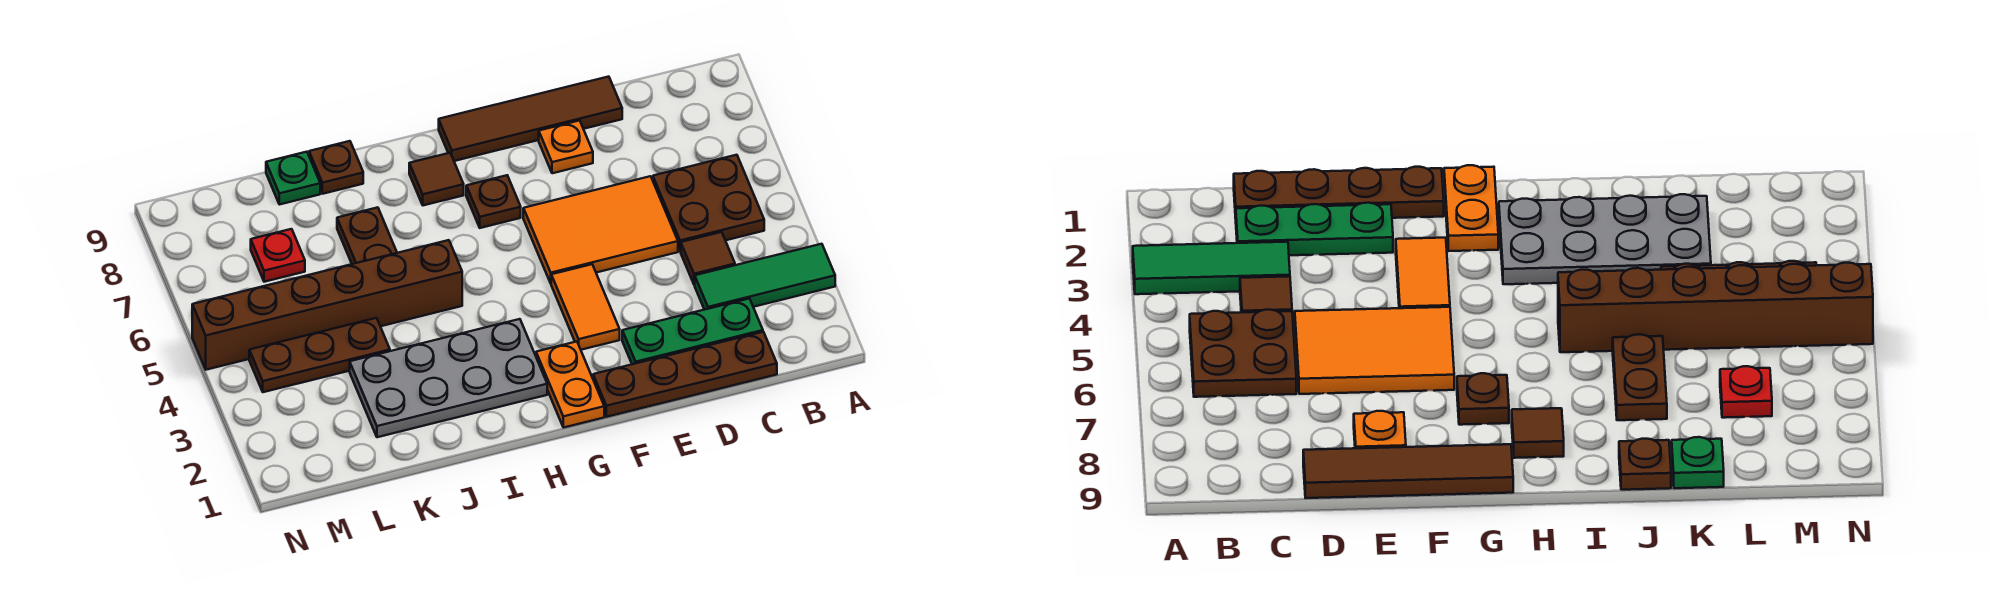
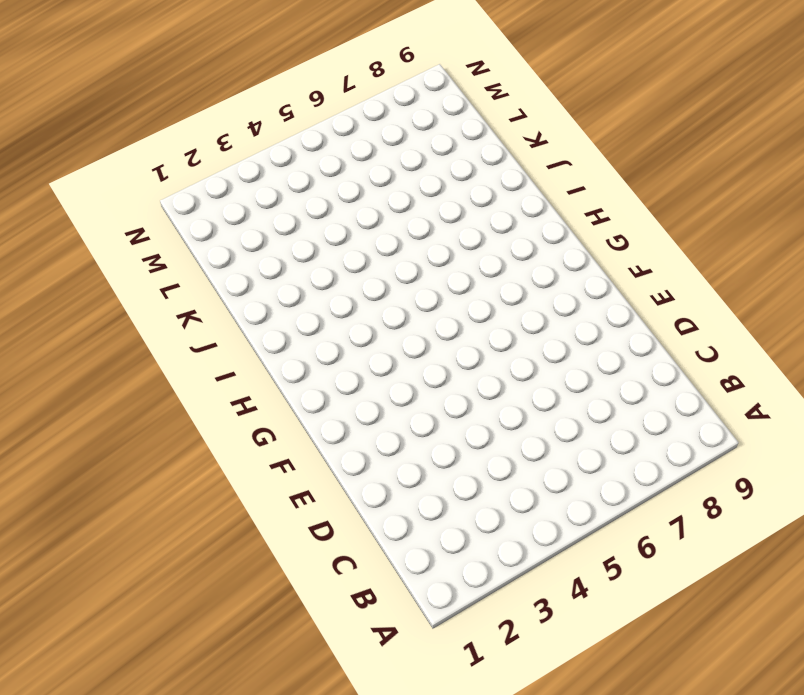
none -> green tile A3:C3 level 1
none -> brown plate B5:C6 level 1
none -> brown plate C1:F1 level 1

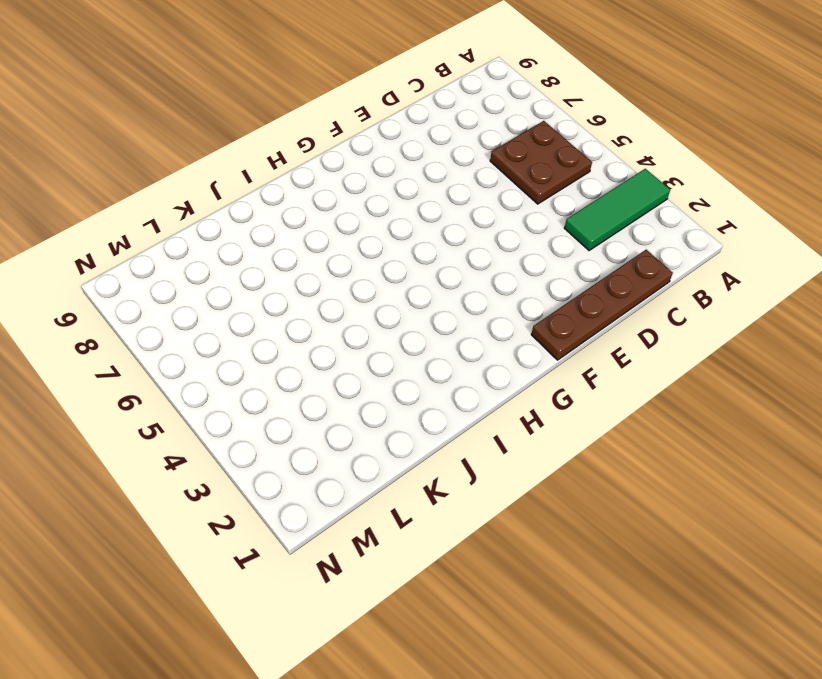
none -> green plate C2:E2 level 1
none -> brown tile C4 level 1
none -> orange tile D5:F6 level 1

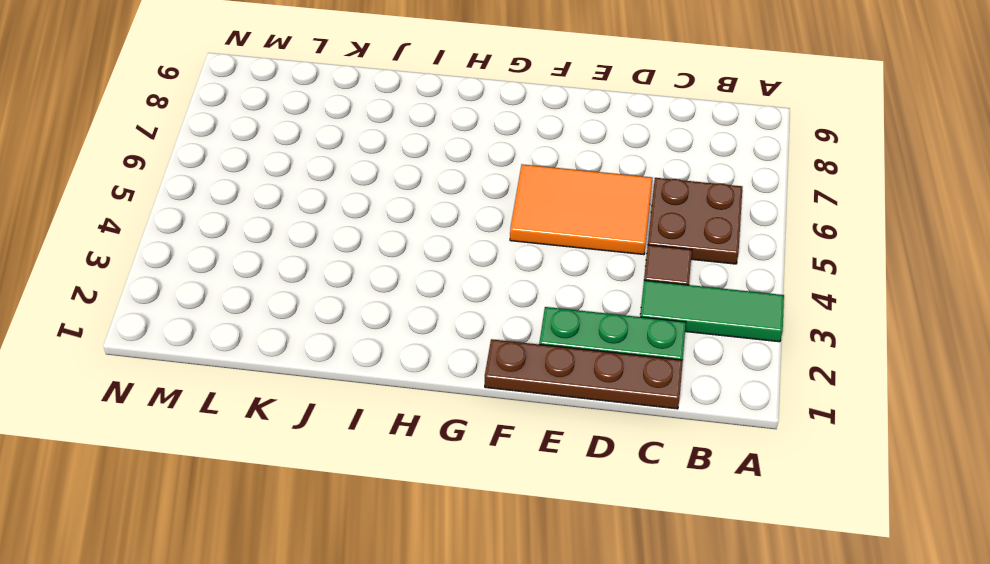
none -> brown tile D9:G9 level 1
none -> orange plate E8 level 1
none -> orange tile F3:F4 level 1

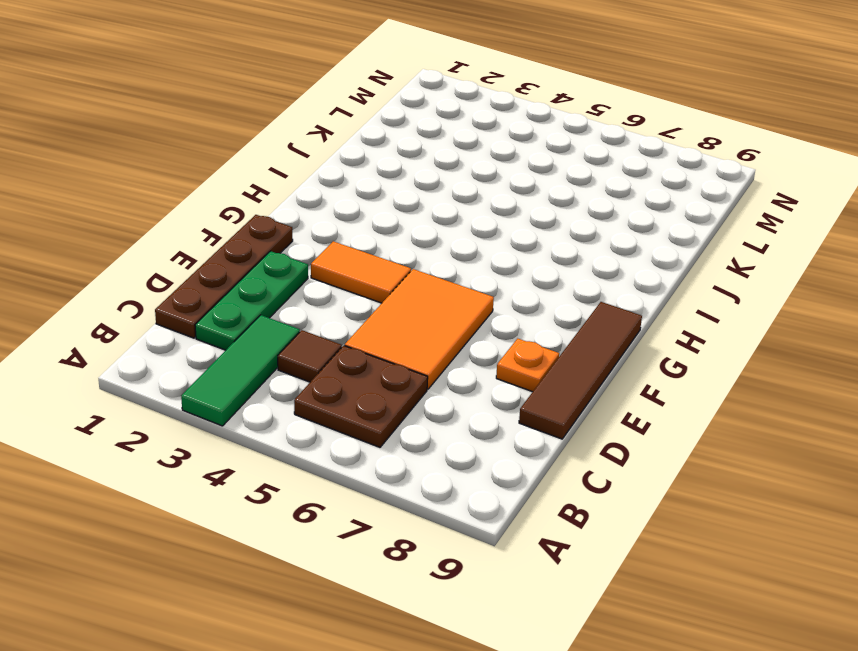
none -> orange plate G1:G2 level 1
none -> brown plate G7 level 1
none -> grey plate H2:K3 level 1

